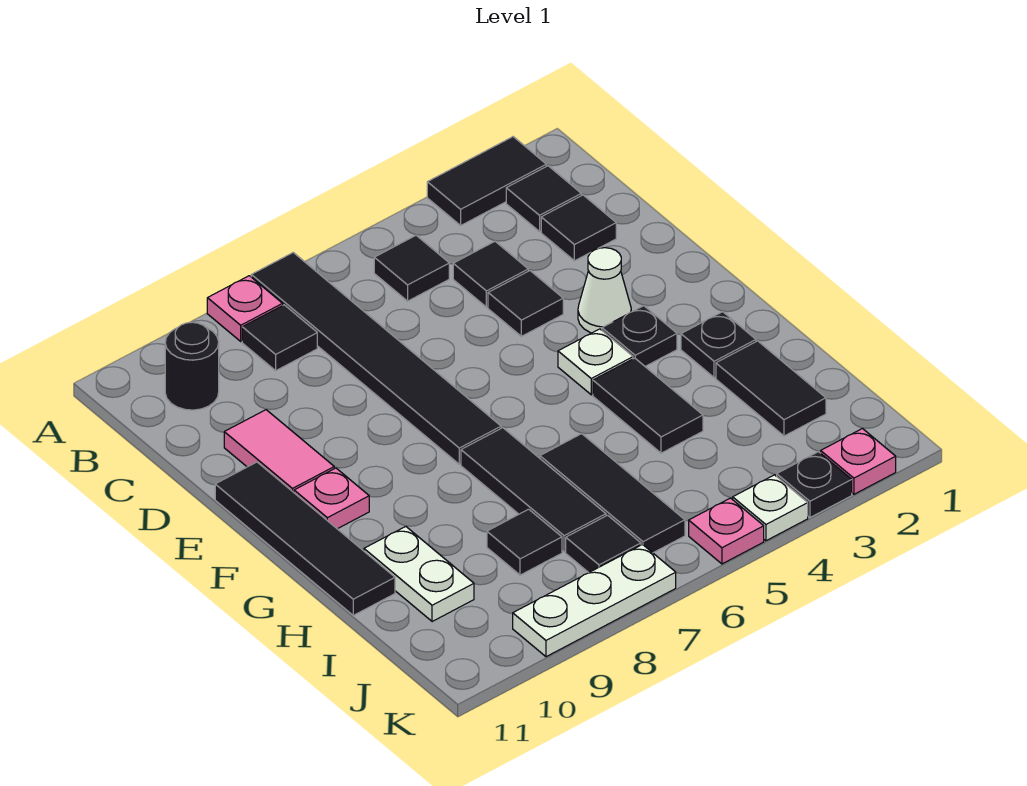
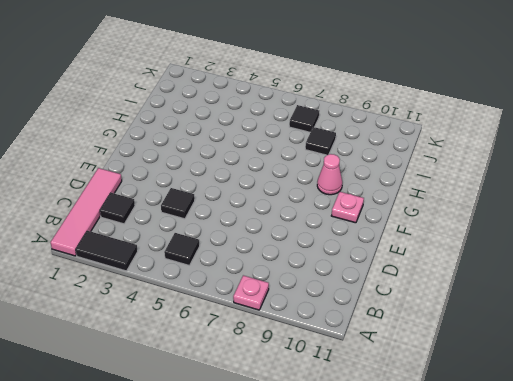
pink tile A1:D1 level 1 -> none
pink cone G9 level 1 -> none
none -> black tile A7:F7 level 1
none -> black tile B2 level 1
none -> black tile B8 level 1

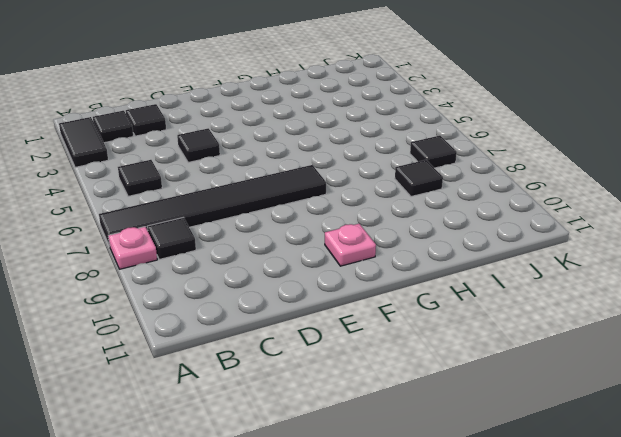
none -> black round brick B10 level 1
none -> black tile C4 level 1
none -> pink tile D10:E10 level 1

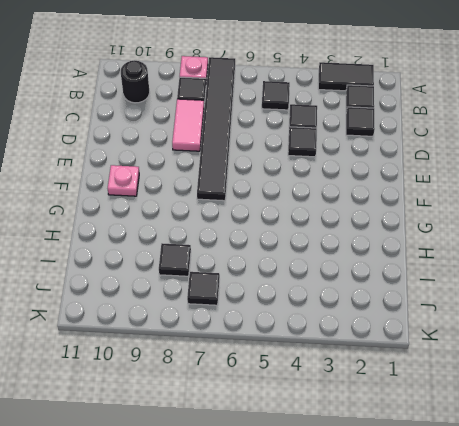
pink tile C8:D8 level 1 -> pink tile D10:E10 level 1
none -> white cone E3 level 1
none -> black tile E11:H11 level 1
none -> black plate F3 level 1

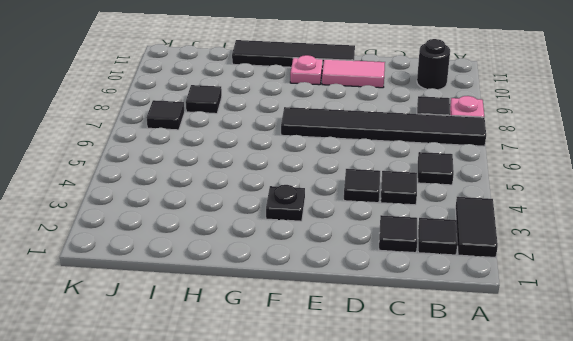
none -> white cone E3 level 1
none -> white plate F4 level 1
none -> black plate G2 level 1

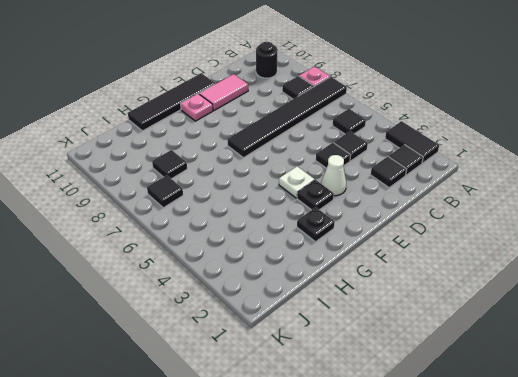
none -> black tile G4:H4 level 1
none -> black tile G7:I7 level 1
none -> black tile H2:I2 level 1

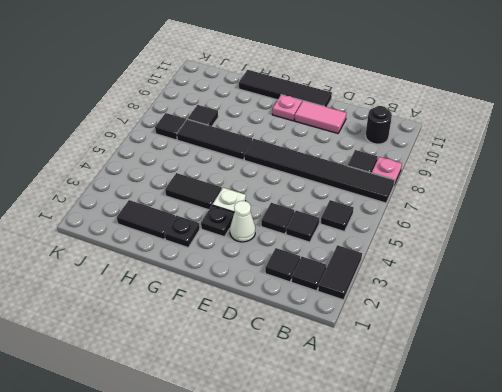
none -> black tile H6:J6 level 1
none -> white plate H10:I10 level 1
none -> pink plate K2 level 1

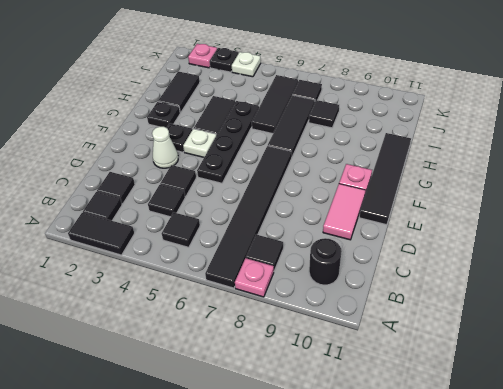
black plate E5:H5 level 1 -> none
none -> white plate H10:I10 level 1
none -> pink plate K5 level 1
none -> white plate K7:K9 level 1

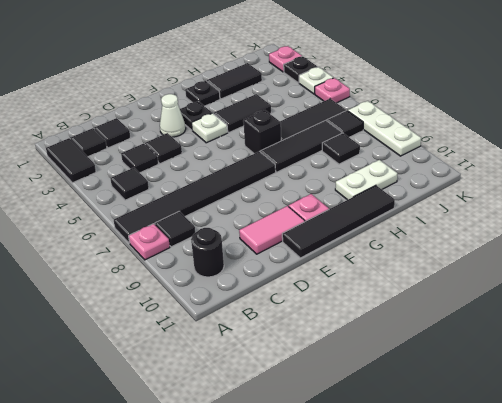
black brick G6 level 1 -> none

